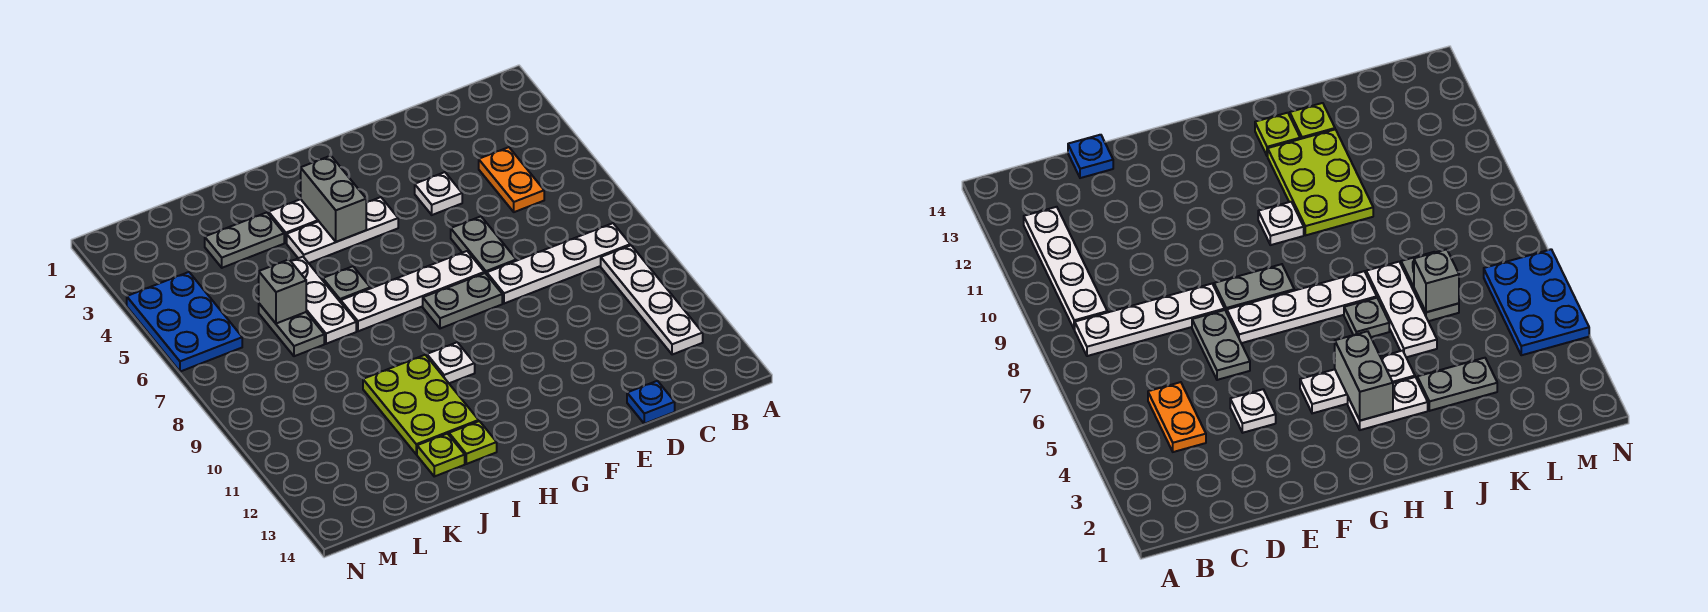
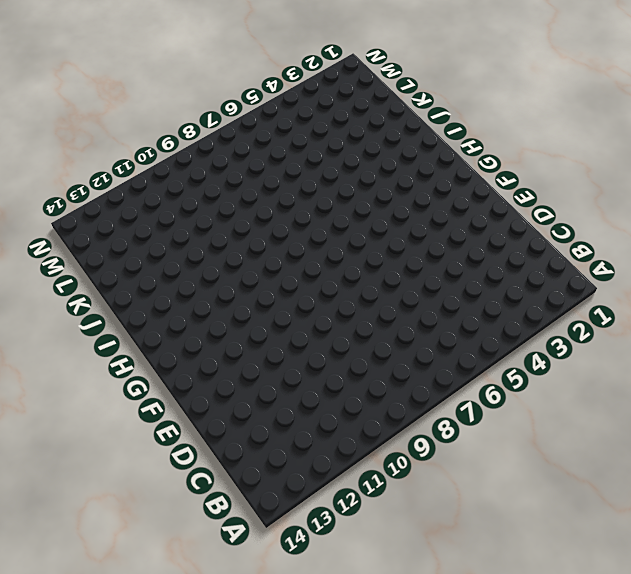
none -> white plate B8:E8 level 1
none -> white plate B9:B12 level 1
none -> orange plate C4:C5 level 1

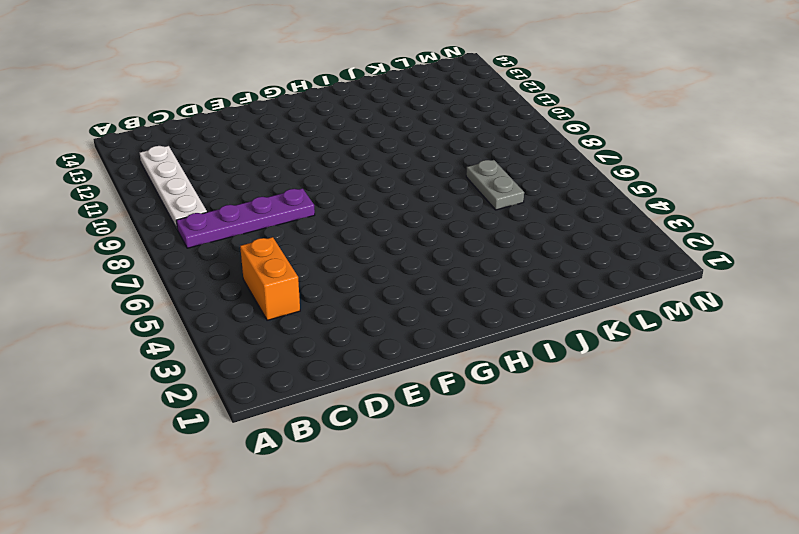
purple plate B8:E8 level 1 -> white plate B8:E8 level 1
orange brick C4:C5 level 1 -> orange plate C4:C5 level 1
none -> blue plate D14 level 1
none -> white plate E4 level 1
none -> grey plate E6:E7 level 1

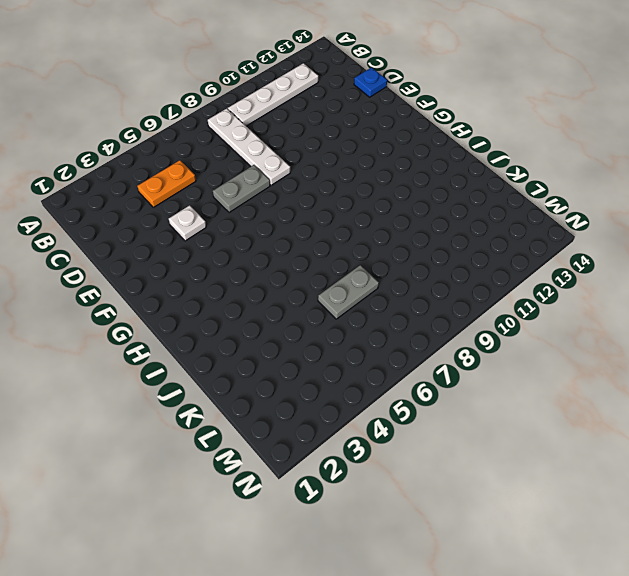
none -> white plate F7:I7 level 1
none -> grey plate F8:G8 level 1
none -> white plate G4:I4 level 1

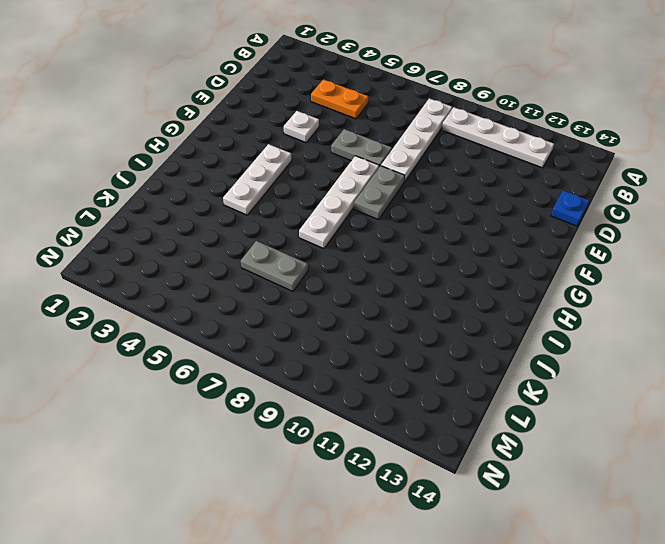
none -> white plate H3:I3 level 1
none -> white plate H10 level 1
none -> grey plate I6 level 1

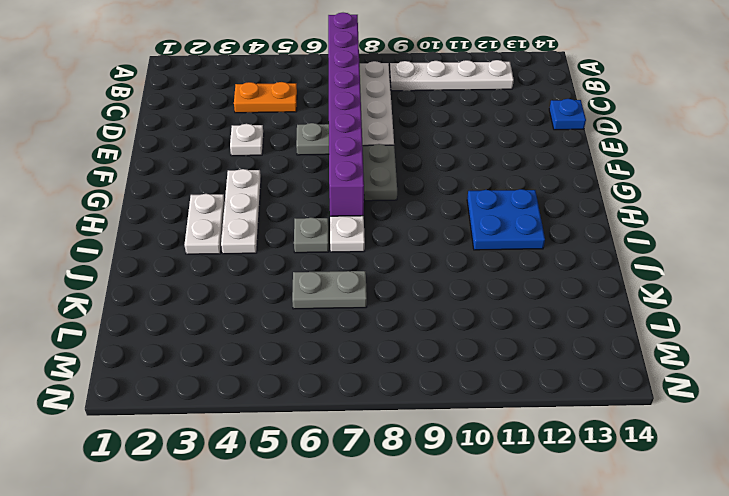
purple brick A7:H7 level 2 -> none
blue plate H11:I12 level 1 -> lime plate I10:J12 level 1
none -> white plate H10 level 1
none -> lime plate I13 level 1
none -> grey plate J3:K3 level 1

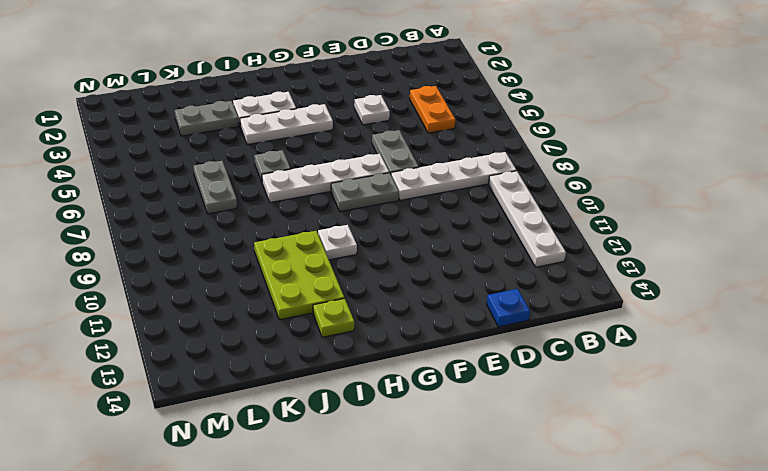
none -> white plate J5:J7 level 1
none -> lime plate J13 level 1
none -> blue plate M4:N6 level 1

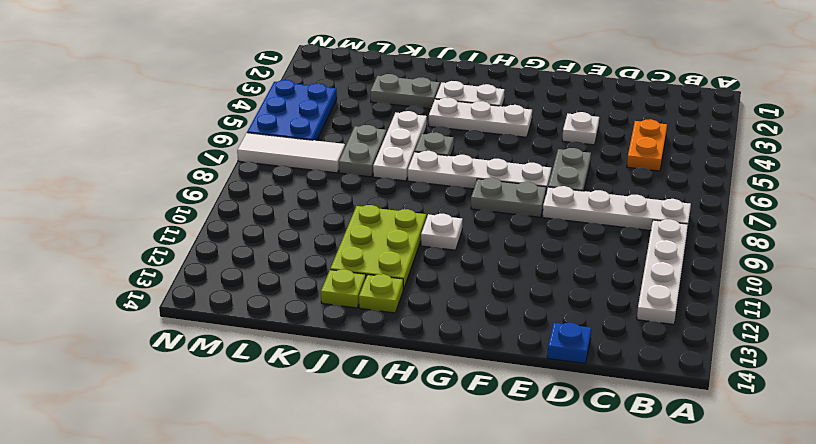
white tile L7:N7 level 1 -> none
none -> grey brick H3:H4 level 2
none -> grey brick K6 level 2

